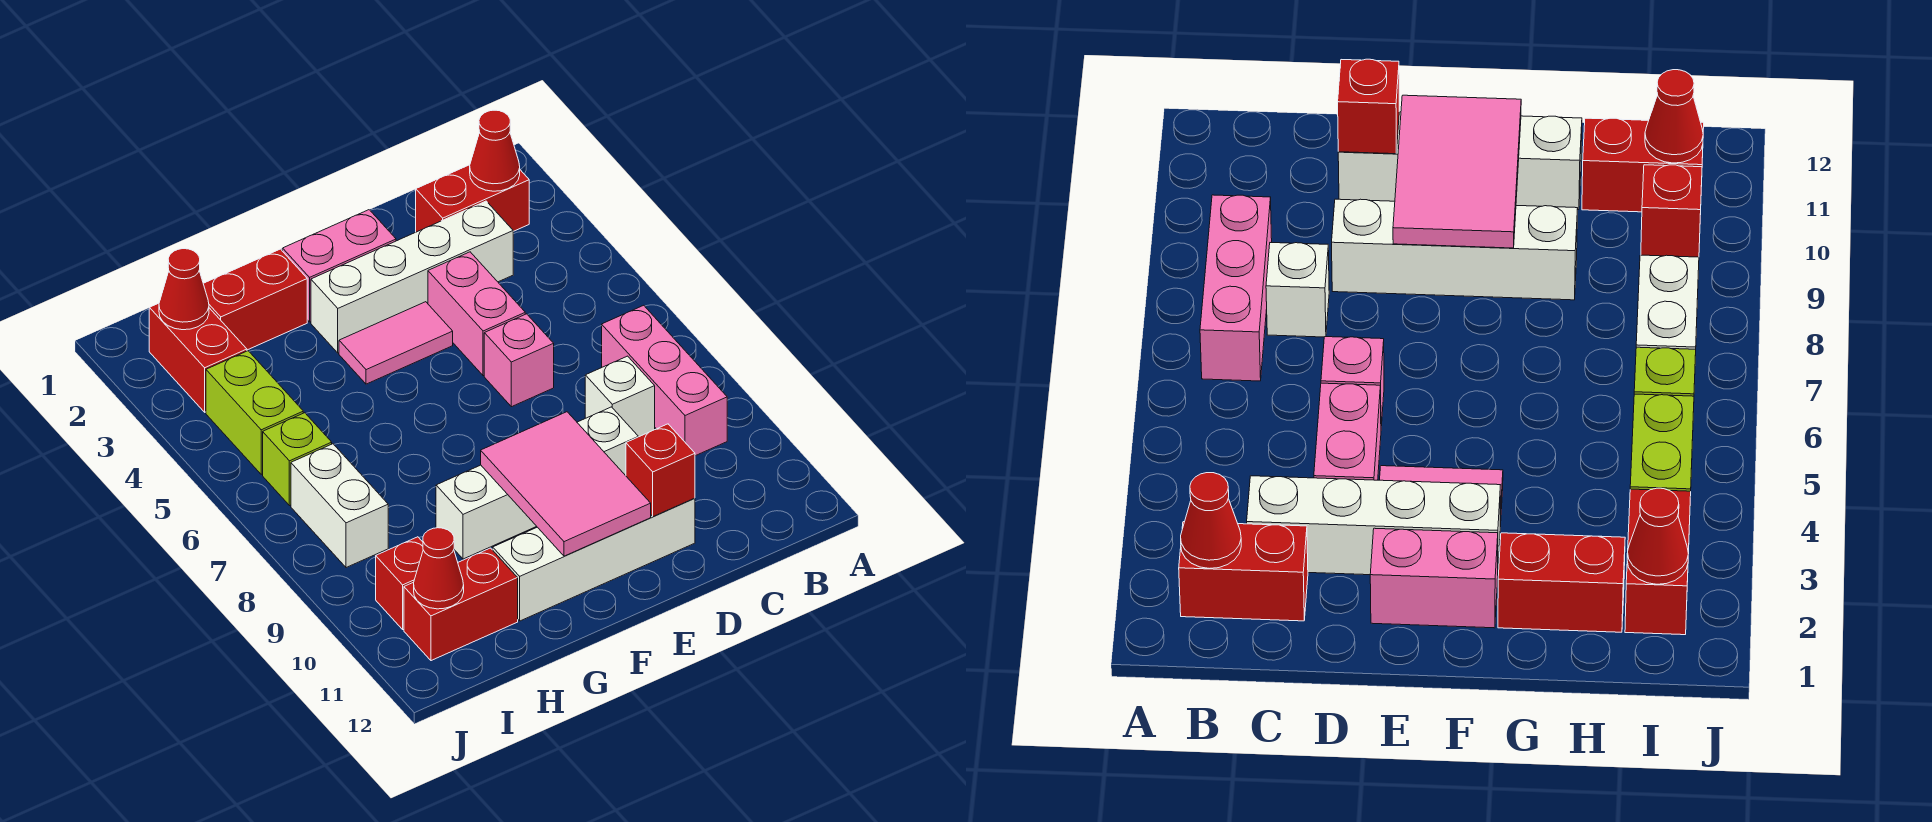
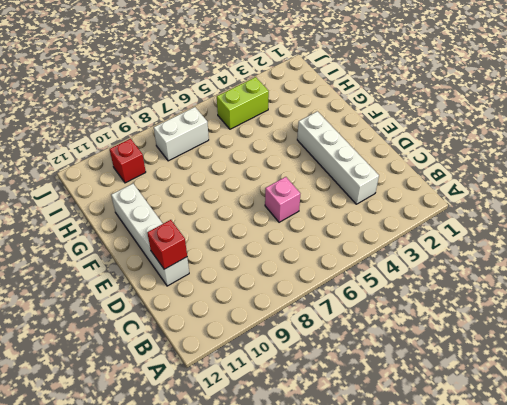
none -> red brick B2:C2 level 1
none -> pink brick B7:B9 level 1
none -> white brick C8 level 1

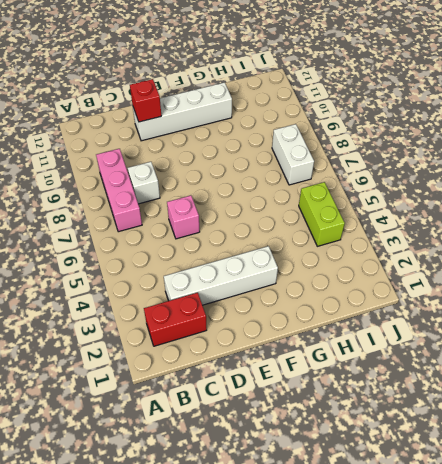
none -> pink brick D4:D5 level 1
none -> white brick D9:G9 level 1
none -> pink brick E2:F2 level 1

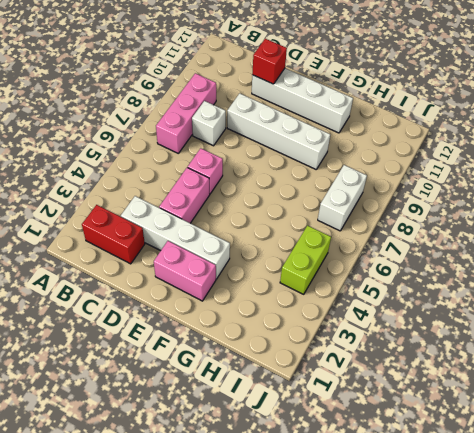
none -> pink tile E4:F4 level 1
none -> red brick G2:H2 level 1
none -> red brick H11:I11 level 1

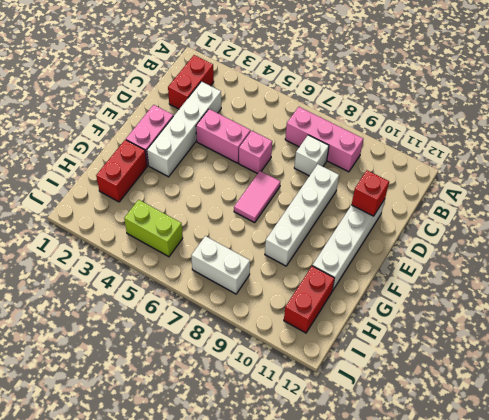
pink tile E7:F7 level 1 -> pink tile E4:F4 level 1
none -> red brick I2:I3 level 1
none -> lime brick I6 level 1
none -> red brick I10 level 1

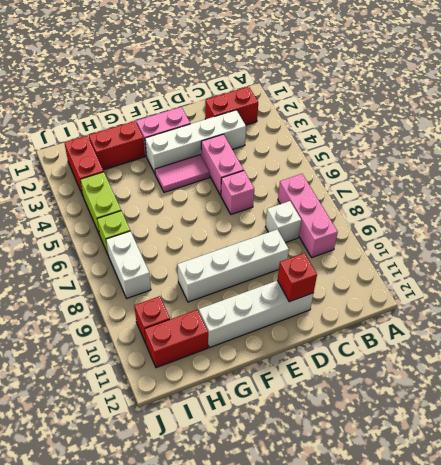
none -> red cone B2 level 2
none -> pink tile E9:F11 level 2
none -> red cone I2 level 2

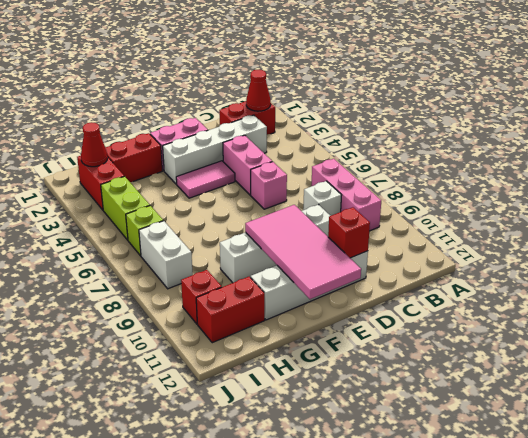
pink tile E9:F12 level 2 -> pink tile E9:F11 level 2
none -> red cone I11 level 2

